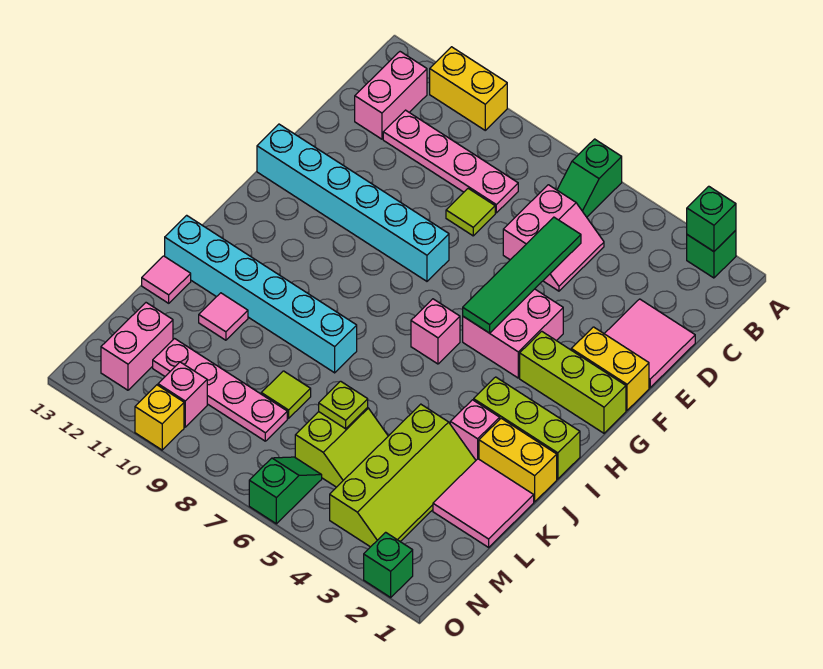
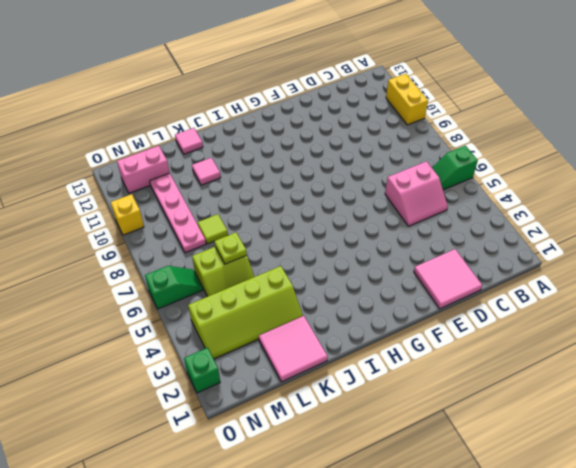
none -> green brick A2 level 1
none -> pink brick B12:C12 level 1
none -> pink plate C8:C11 level 1
none -> lime tile D8 level 1

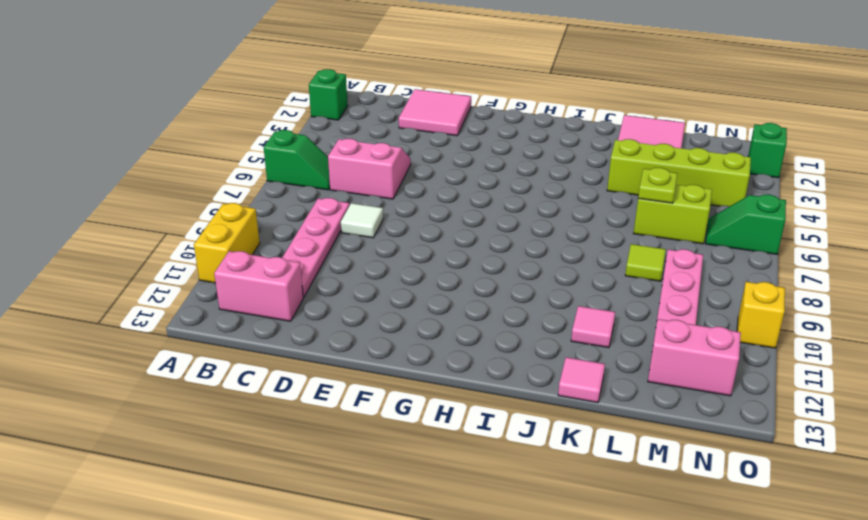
white tile D8 level 1 -> lime tile D8 level 1
none -> yellow brick F1:F2 level 1
none -> pink brick F4:G5 level 1
none -> cyan brick F8:F13 level 1
none -> lime brick G1:G3 level 1

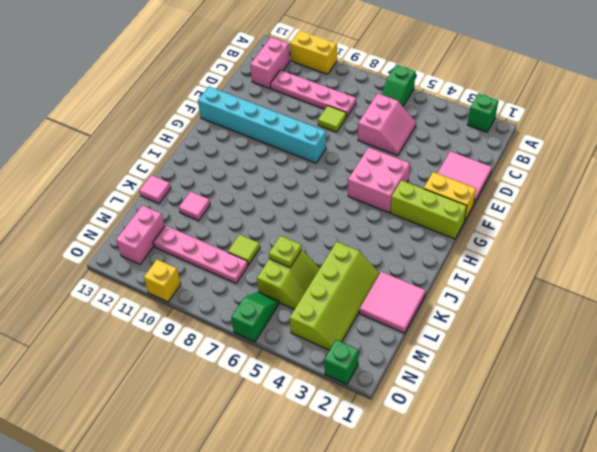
none -> pink brick H6 level 1
none -> lime brick I1:I3 level 1
none -> yellow brick J1:J2 level 1
none -> pink brick J3 level 1

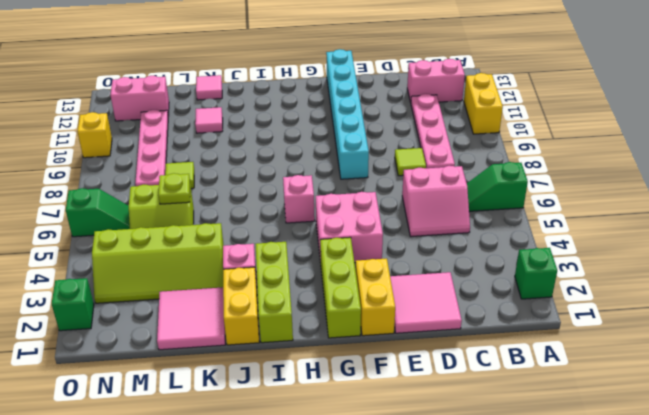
none -> cyan brick J8:J13 level 1
none -> pink brick N10 level 1
none -> green brick A2 level 2
none -> green tile D5:G5 level 2

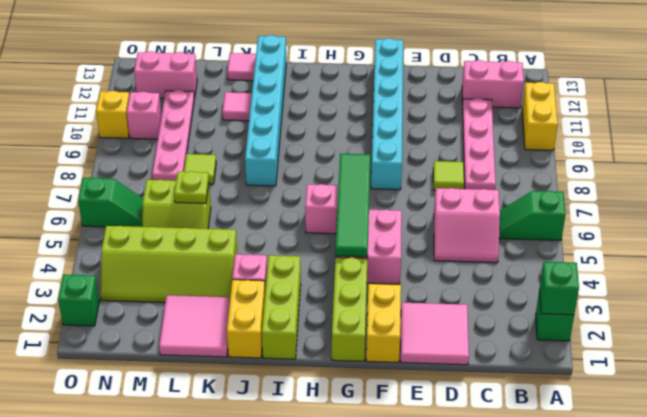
green tile G4:G7 level 2 -> green tile D5:G5 level 2

